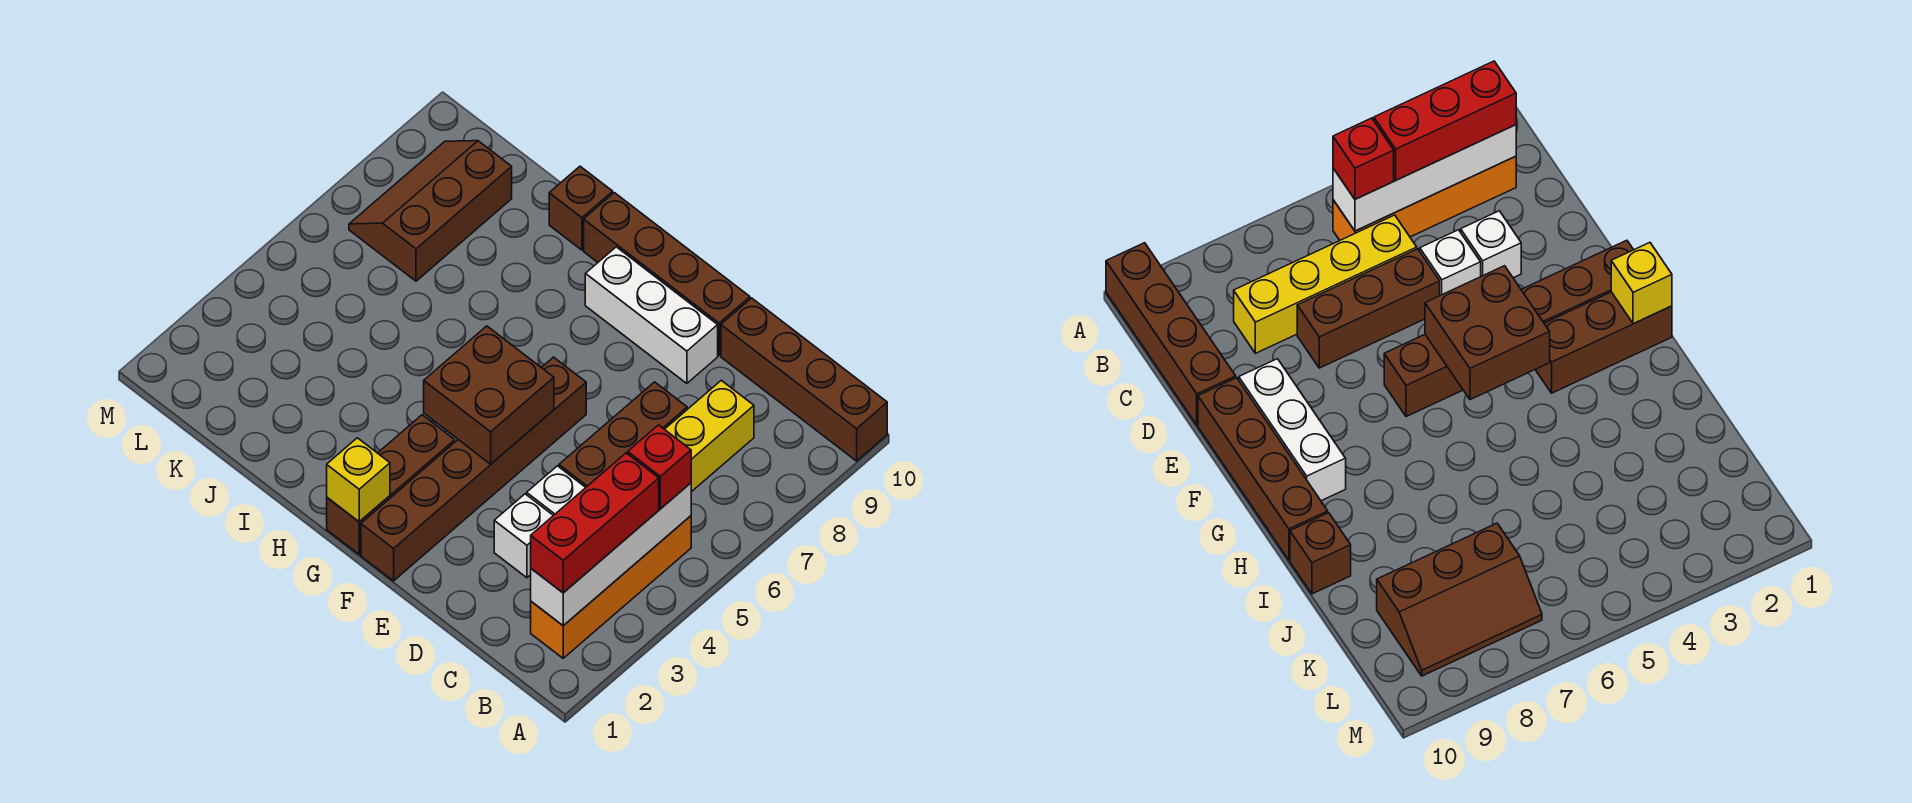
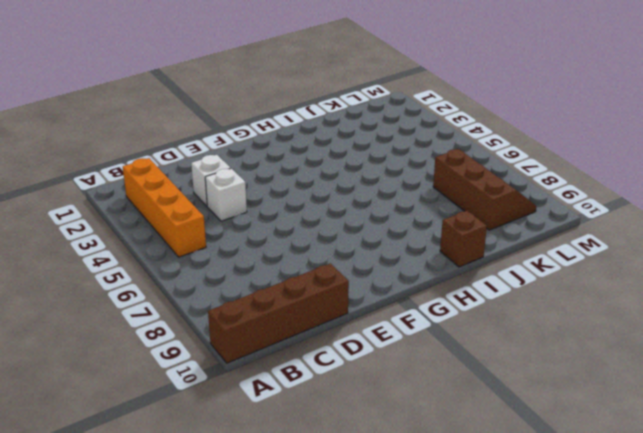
none -> yellow brick C5:C8 level 1
none -> brown brick D5:D7 level 1
none -> white brick E9:G9 level 1

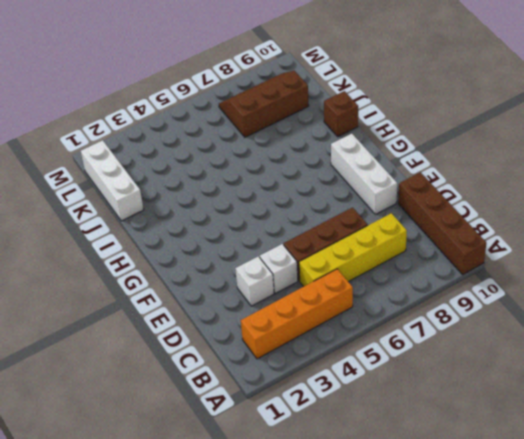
white brick J1:L1 level 1 -> none
none -> brown brick E10:H10 level 1
none -> brown brick F1:F6 level 1
none -> brown brick G1:G3 level 1

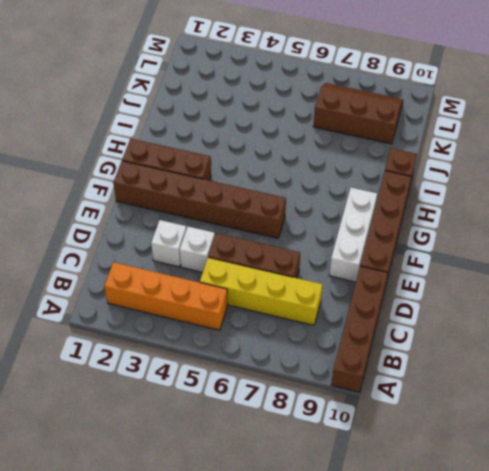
none -> white brick B2:B5 level 2
none -> brown brick F4:G5 level 2
none -> yellow brick G1 level 2

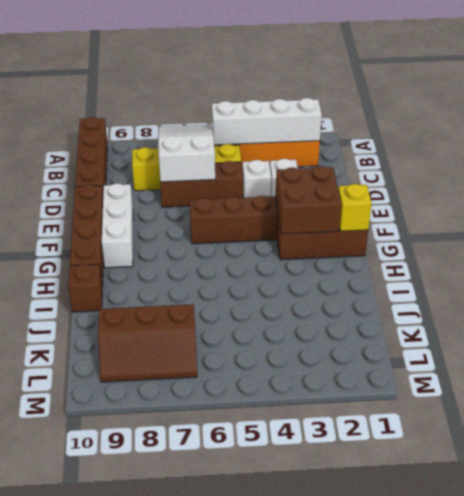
white slope B6:D7 level 2 top D -> none
brown brick F2:G3 level 2 -> brown brick F4:G5 level 2
none -> red brick B2:B4 level 3
none -> red brick B5 level 3

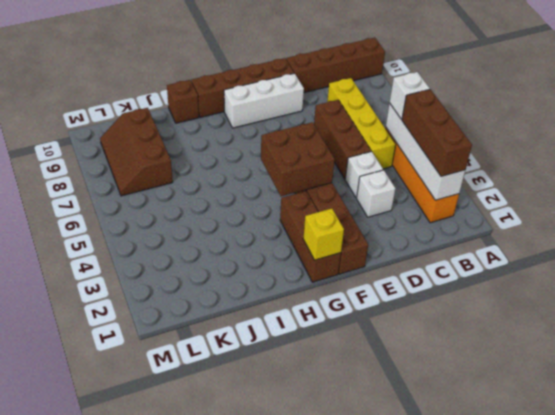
brown brick B2:B4 level 3 -> red brick B2:B4 level 3
white brick B5 level 3 -> red brick B5 level 3

